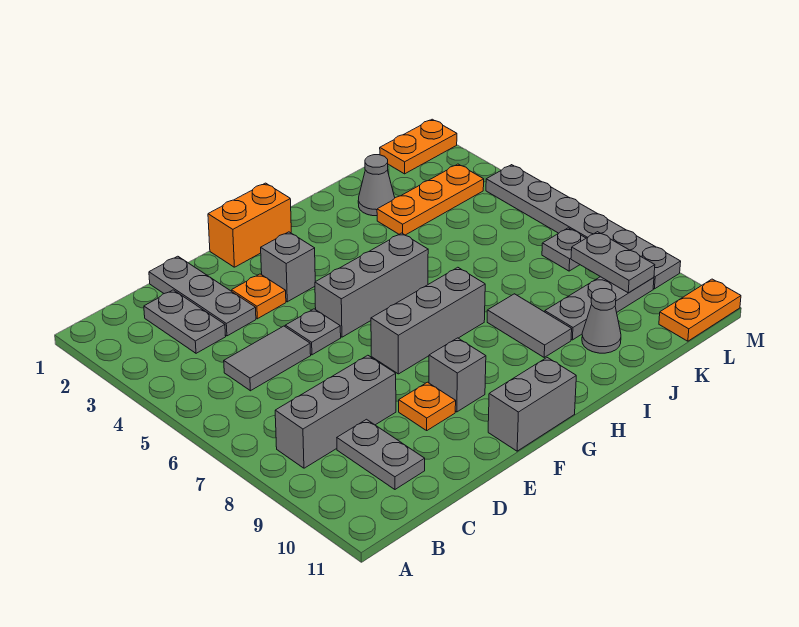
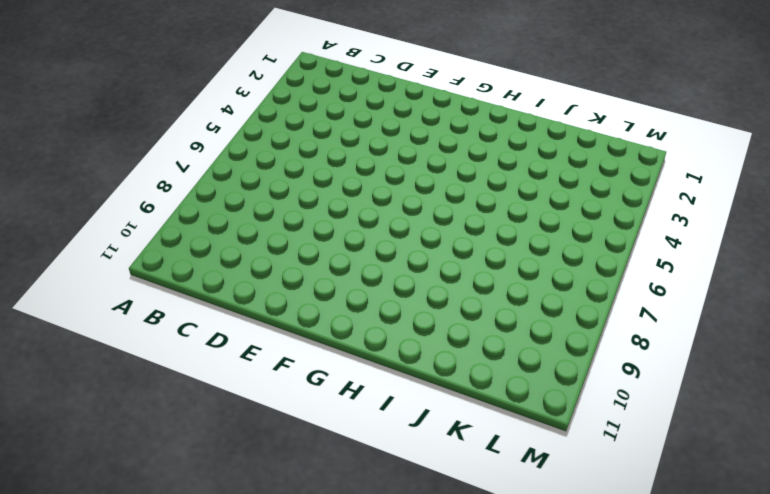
none -> grey brick B8:D8 level 1
none -> grey plate C2:C3 level 1
none -> grey tile C5:D5 level 1

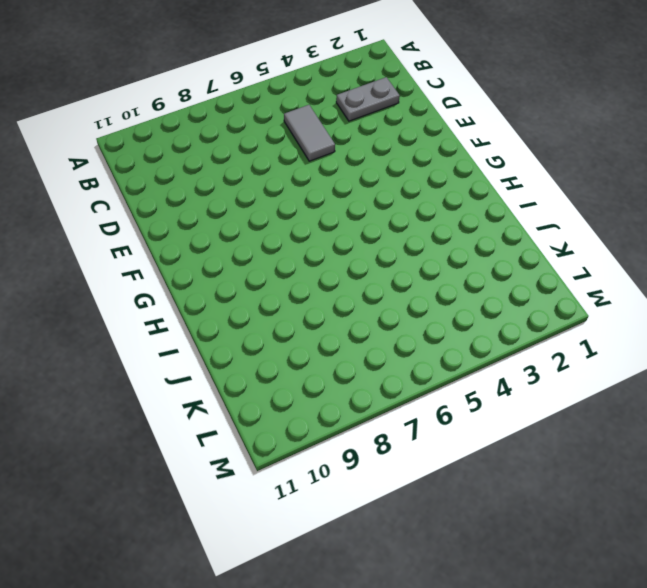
none -> grey brick B8:D8 level 1
none -> grey plate C9:C10 level 1
none -> grey plate D1:D3 level 1

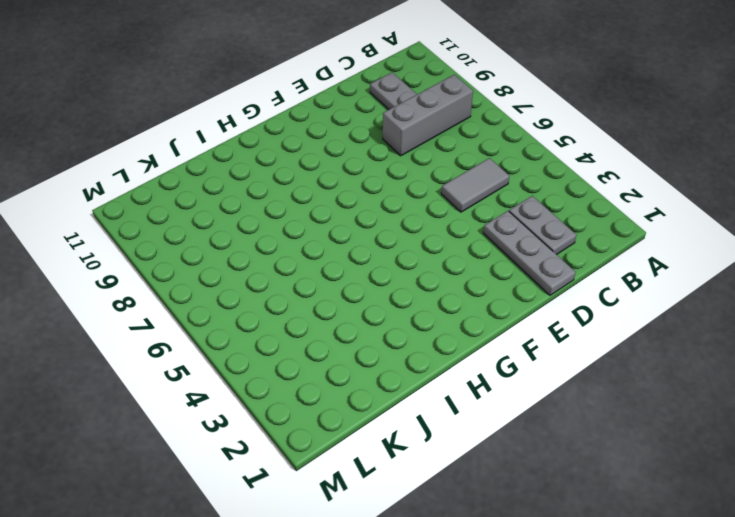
none -> orange plate E3 level 1
none -> grey plate E5 level 1
none -> orange plate E9 level 1

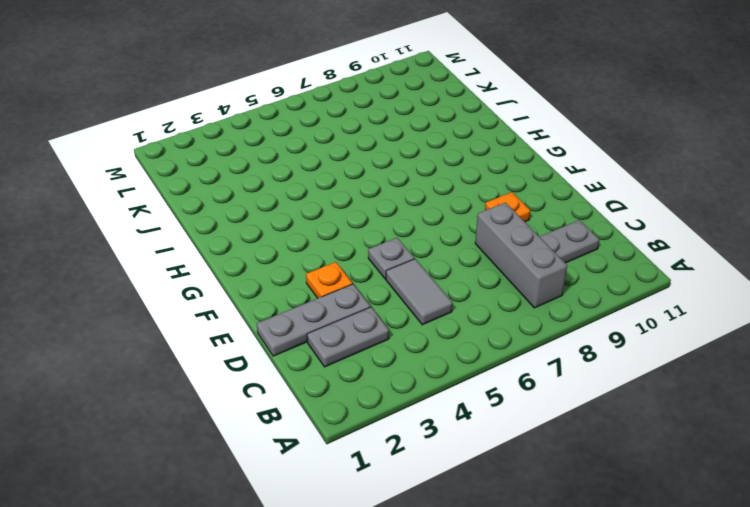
none -> orange brick F1:G1 level 1
none -> grey brick F3 level 1
none -> grey brick F5:H5 level 1

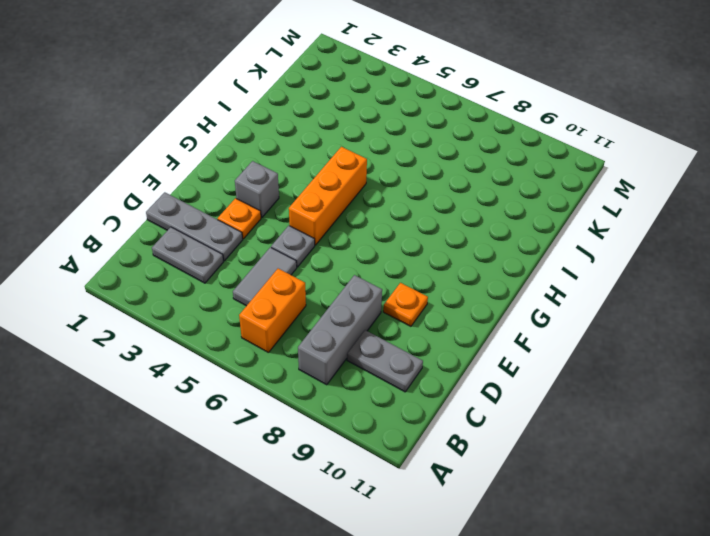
orange brick B6:C6 level 1 -> orange brick F1:G1 level 1
orange brick F5:H5 level 1 -> grey brick F5:H5 level 1
none -> grey brick F7:H7 level 1
none -> grey brick F9 level 1
none -> grey brick F11:G11 level 1

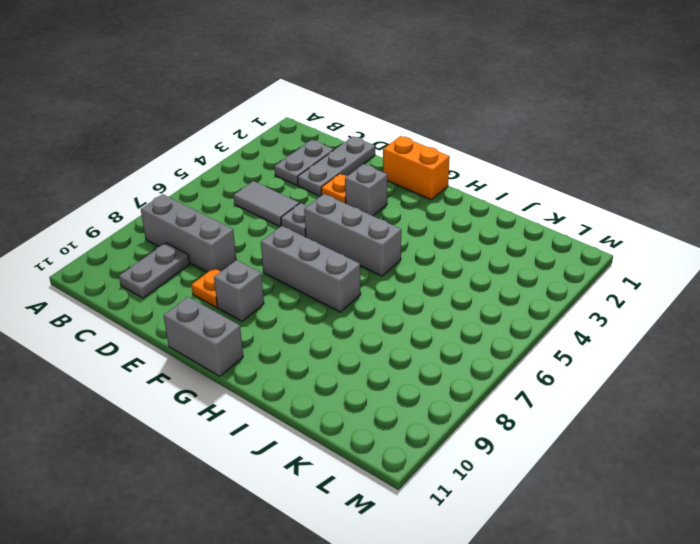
none -> grey tile I8:I9 level 1
none -> grey cone J2 level 1
none -> orange plate J3:L3 level 1

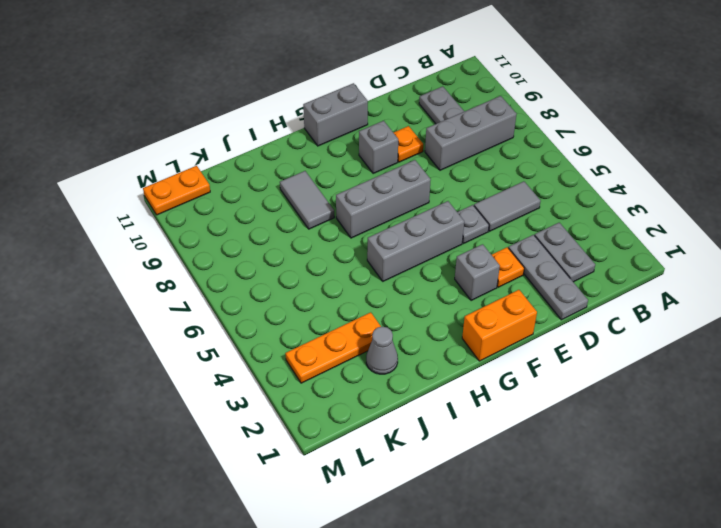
none -> grey plate J9:L9 level 1
none -> grey cone J10 level 1
none -> orange plate L1:M1 level 1

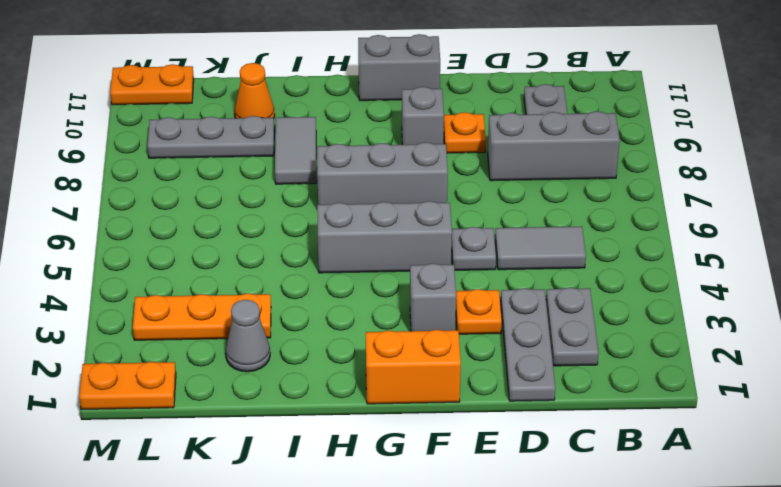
orange cone J10 level 1 -> grey cone J10 level 1
none -> grey plate L7 level 1
none -> grey plate M4:M9 level 1
none -> grey plate L8:L9 level 2

